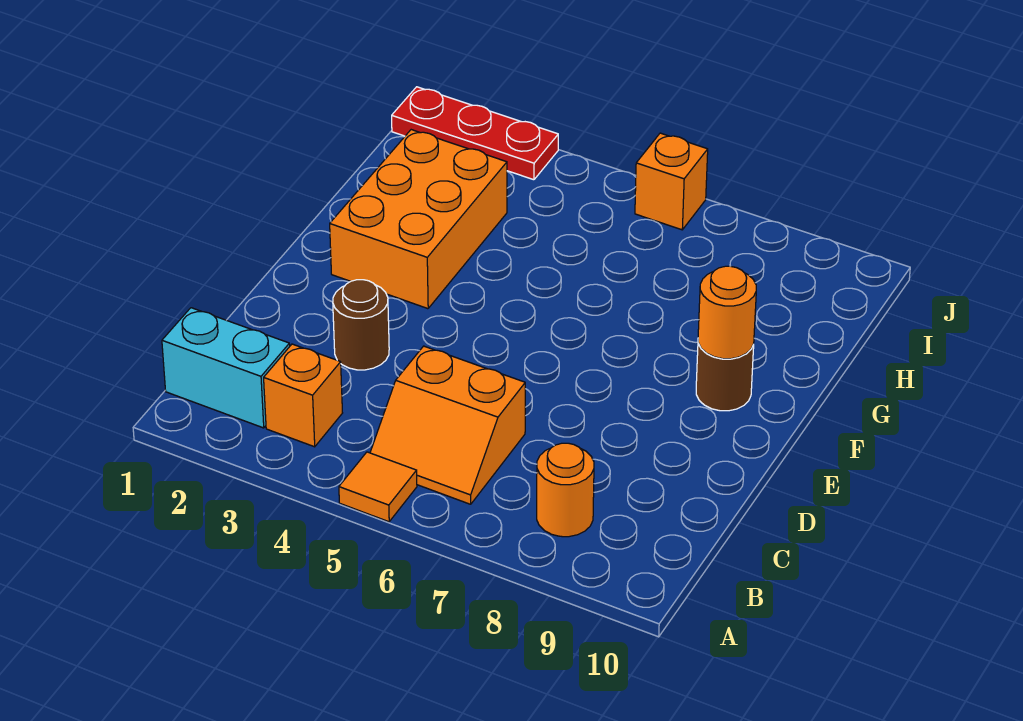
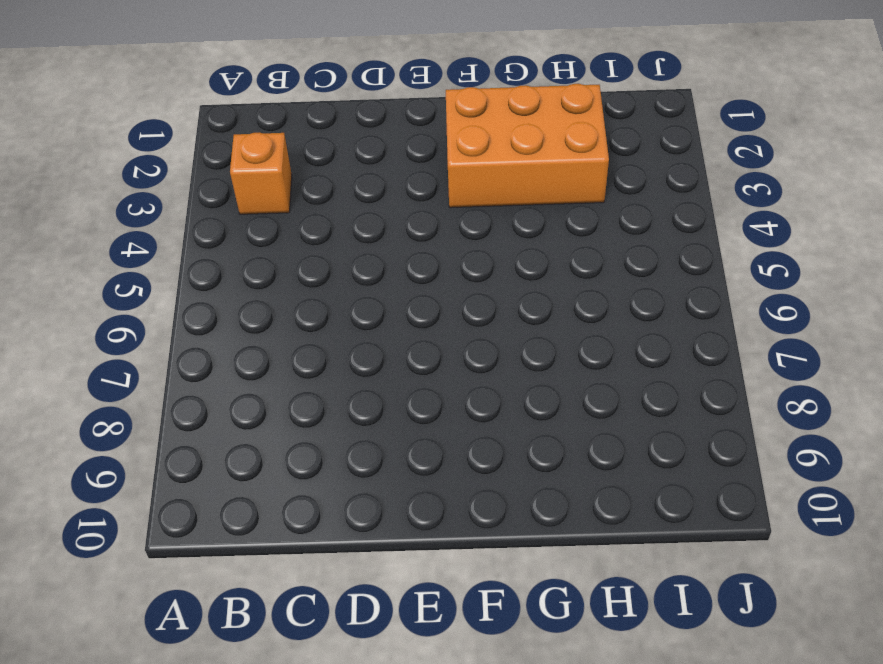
none -> orange tile A5 level 1
none -> cyan brick B1:B2 level 1

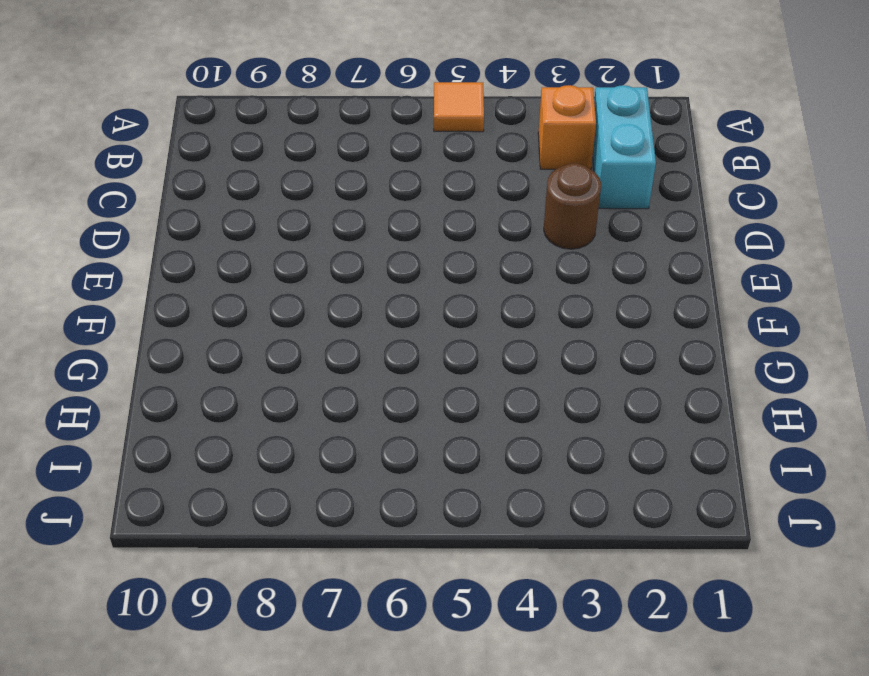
cyan brick B2:C2 level 1 -> cyan brick B1:B2 level 1
none -> orange slope B5:C6 level 1 top C
none -> orange round brick B8 level 1

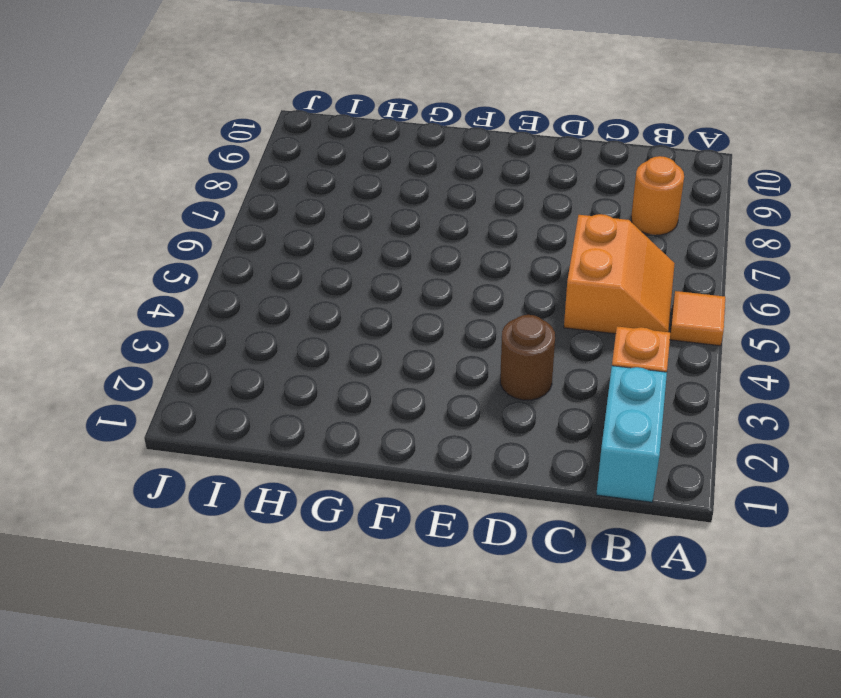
none -> orange brick F2:H3 level 1
none -> brown round brick F9 level 1

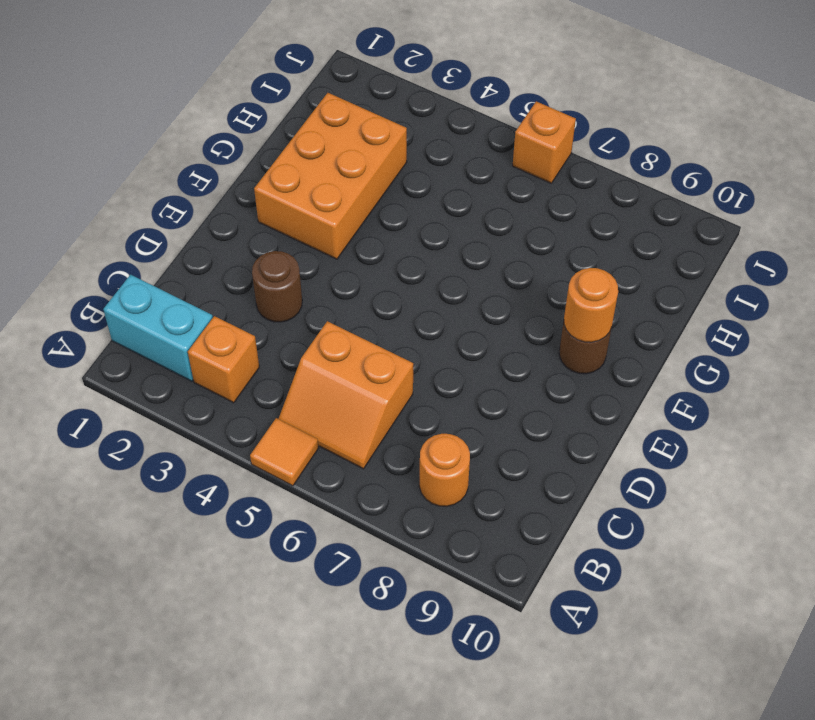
none -> red plate J1:J3 level 1

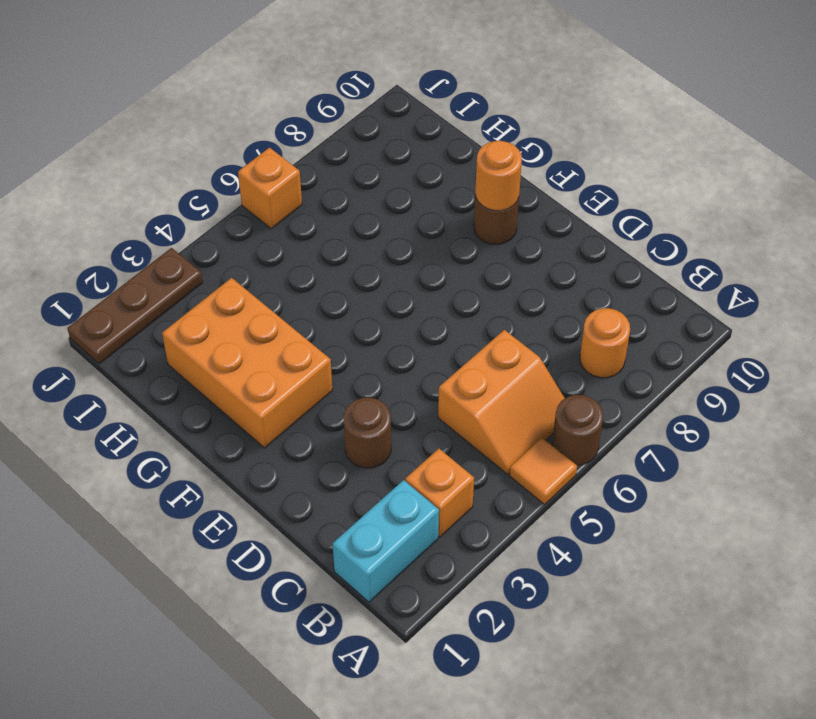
brown round brick A6 level 1 -> none
brown plate J1:J3 level 1 -> red plate J1:J3 level 1

